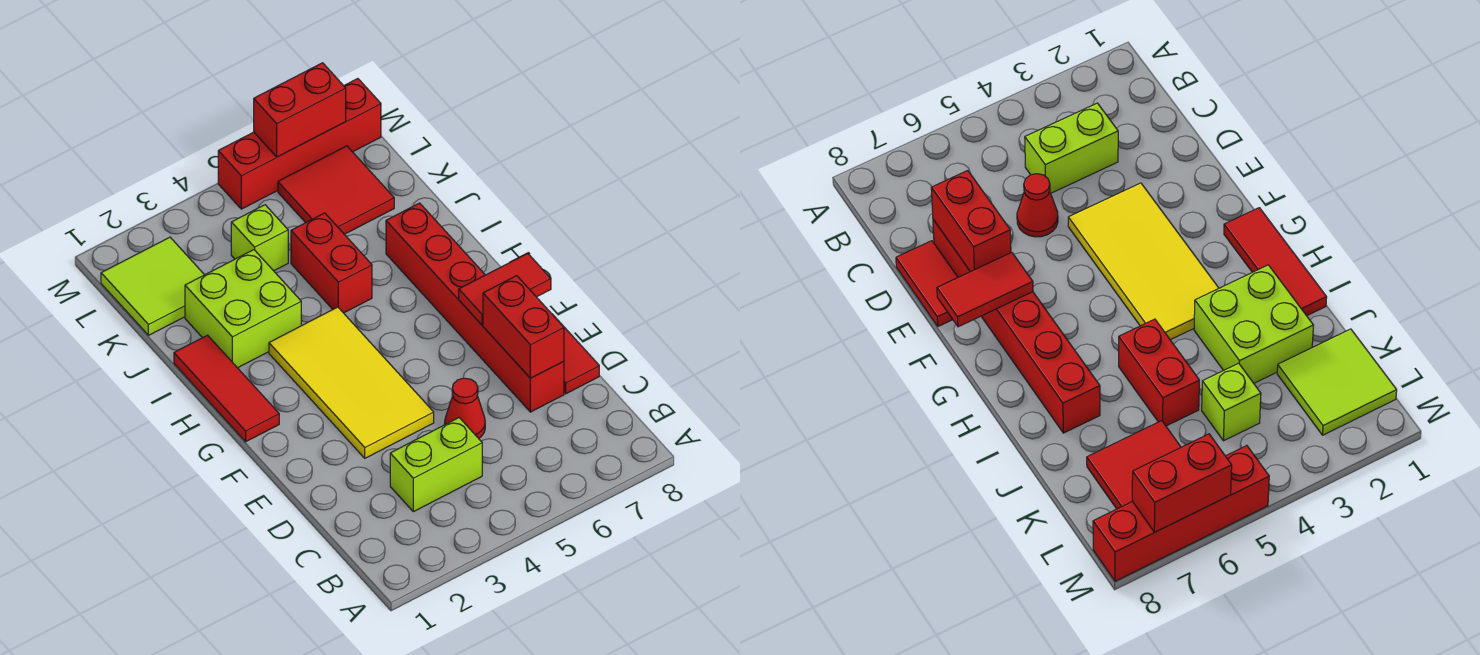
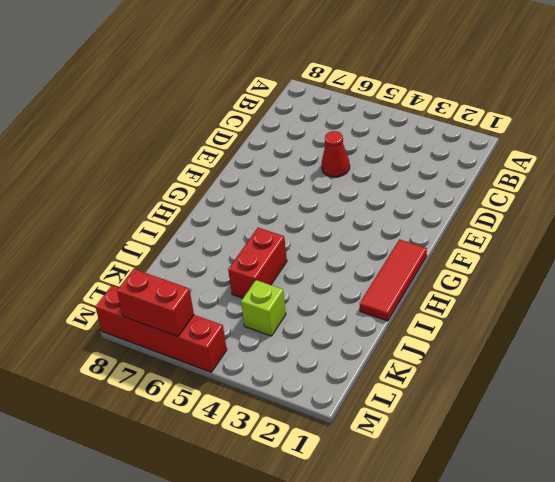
none -> lime brick C3:C4 level 1
none -> red brick D7:I7 level 1
none -> red tile D8:E8 level 1

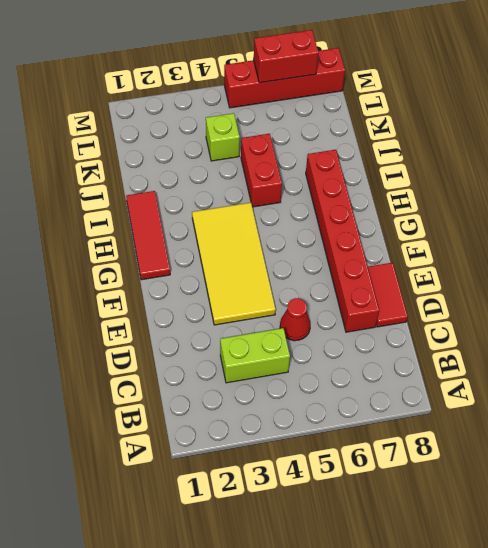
none -> lime brick I2:J3 level 1
none -> lime tile K1:L2 level 1
none -> red tile K6:L7 level 1

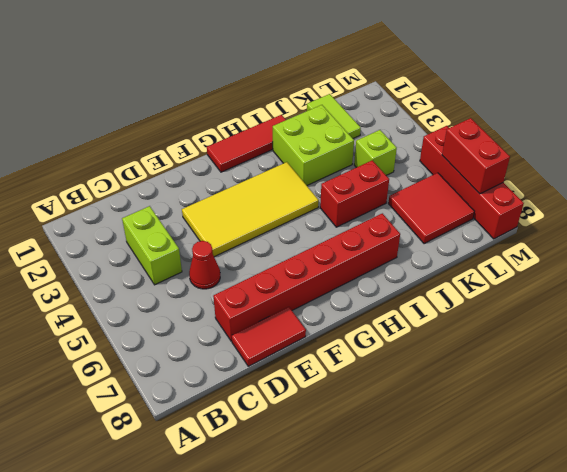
lime tile K1:K2 level 1 -> lime tile K1:L2 level 1
none -> red brick D7:E7 level 2
none -> red tile F7:F8 level 2

